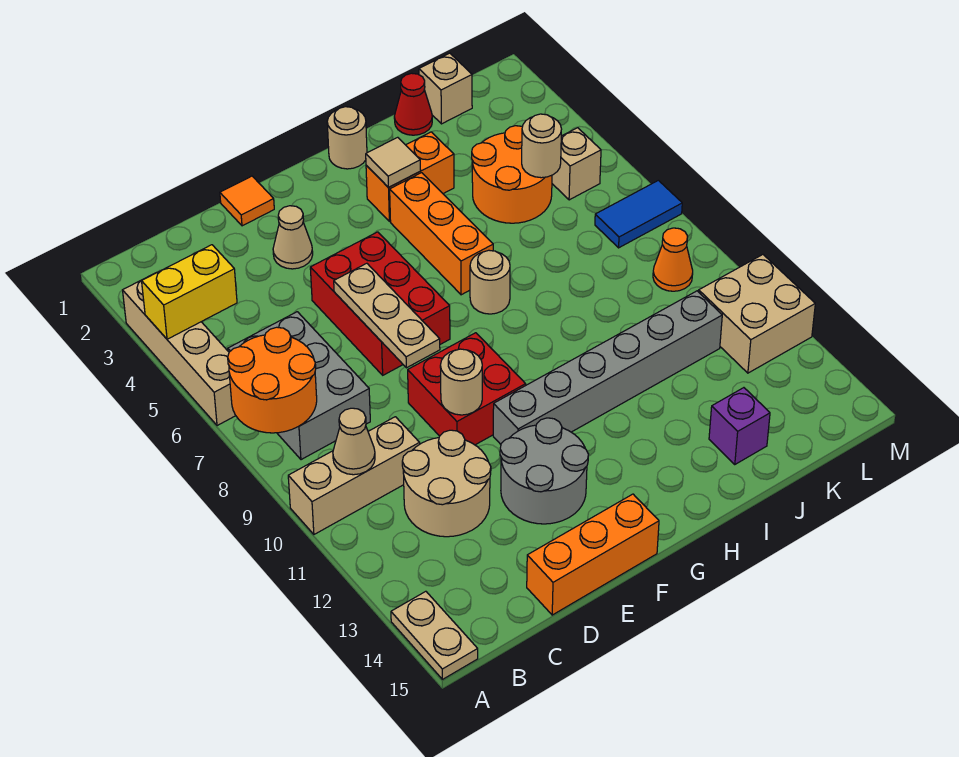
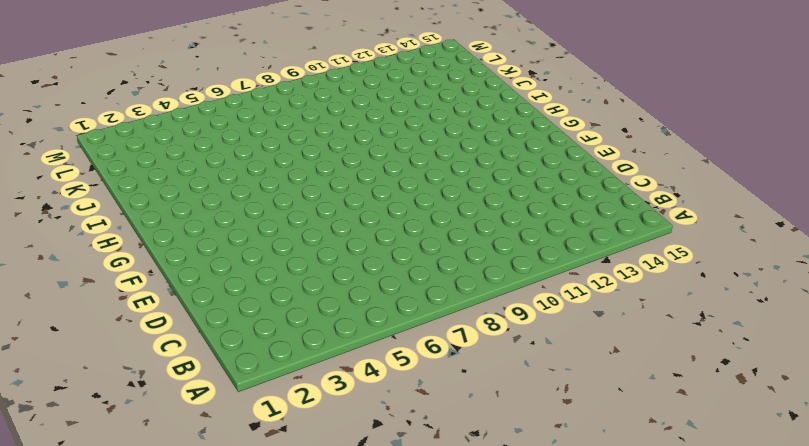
none -> tan brick A3:A6 level 1
none -> tan brick A10:C10 level 1
none -> tan plate A14:A15 level 1
none -> grey brick B6:C8 level 1

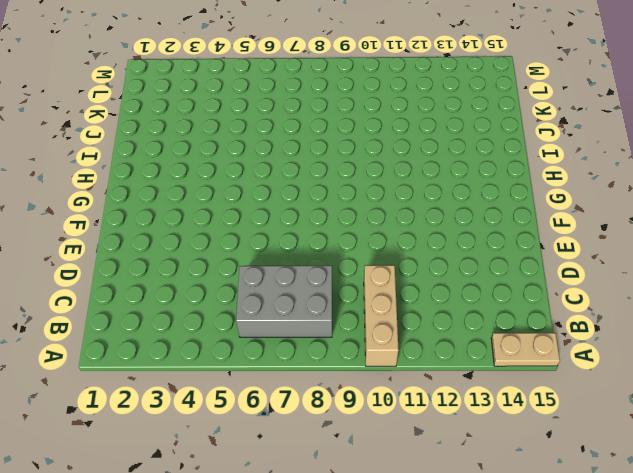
none -> tan brick A3:A6 level 1
none -> tan round brick C11:D12 level 1
none -> orange brick D15:F15 level 1
none -> orange tile E1 level 1

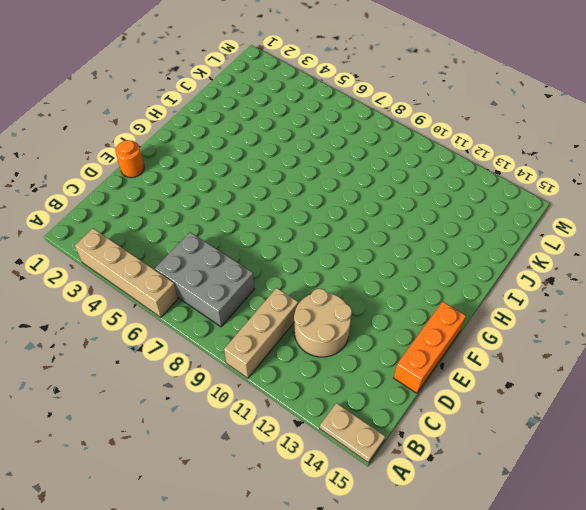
orange round brick E1 level 1 -> orange tile E1 level 1
none -> tan cone E3 level 1
none -> red brick E5:F7 level 1
none -> red brick E9:F10 level 1
none -> grey round brick E12:F13 level 1

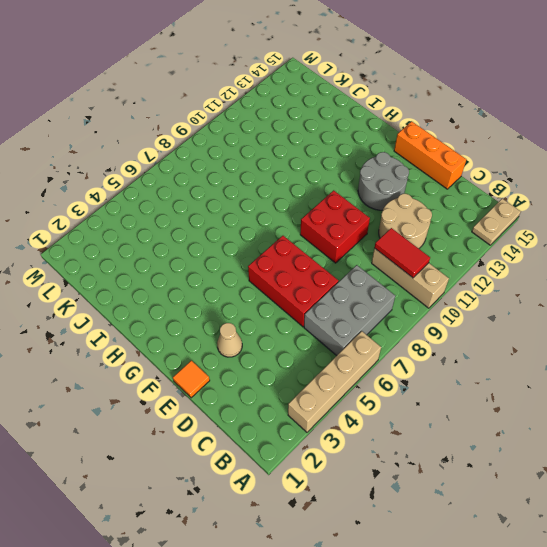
red tile B10:C10 level 2 -> tan cone B10 level 2
red brick D6:F7 level 1 -> red brick E5:F7 level 1
none -> grey brick F11:K11 level 1
none -> tan round brick H1 level 1
none -> orange brick H3:I3 level 1
none -> orange brick H4:H6 level 1

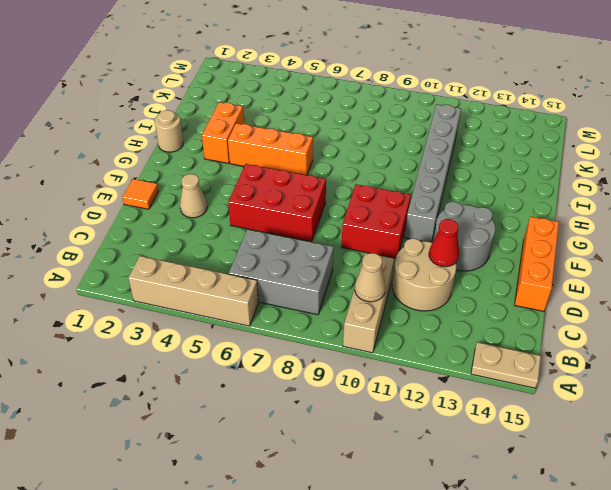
red cone D12 level 2 -> red cone J1 level 1
none -> tan round brick H7 level 1
none -> orange round brick J4:K5 level 1
none -> purple brick J14 level 1
none -> tan brick K1 level 1

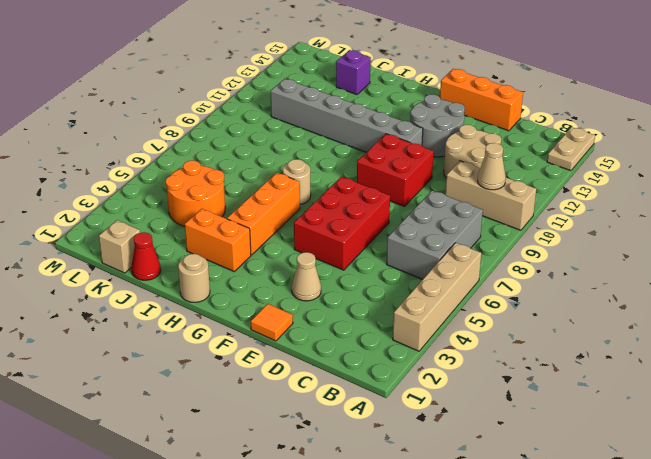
none -> tan brick L5 level 1
none -> blue tile L7:M7 level 1
none -> orange cone L9 level 1
none -> tan brick L11:M12 level 1

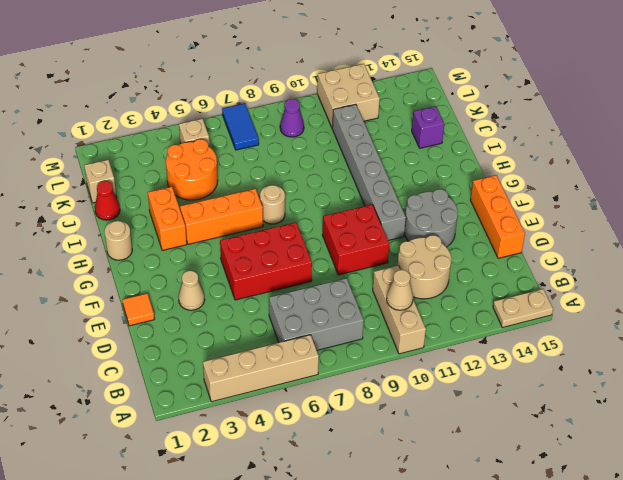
purple cone L9 level 1 -> orange cone L9 level 1
none -> yellow brick A4:B4 level 2
none -> orange round brick A7:B8 level 2
none -> tan plate E6:E8 level 2
none -> tan round brick E10 level 2

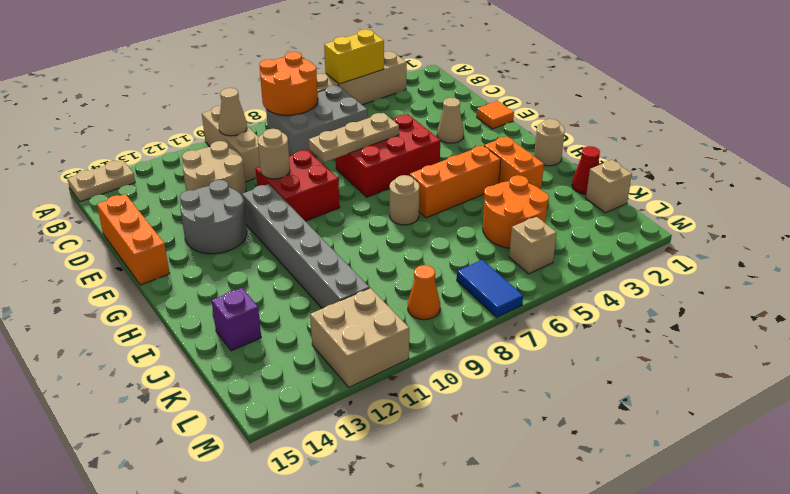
yellow brick A4:A5 level 2 -> yellow brick A4:B4 level 2
none -> tan tile H3 level 2
none -> tan round brick K5 level 2

